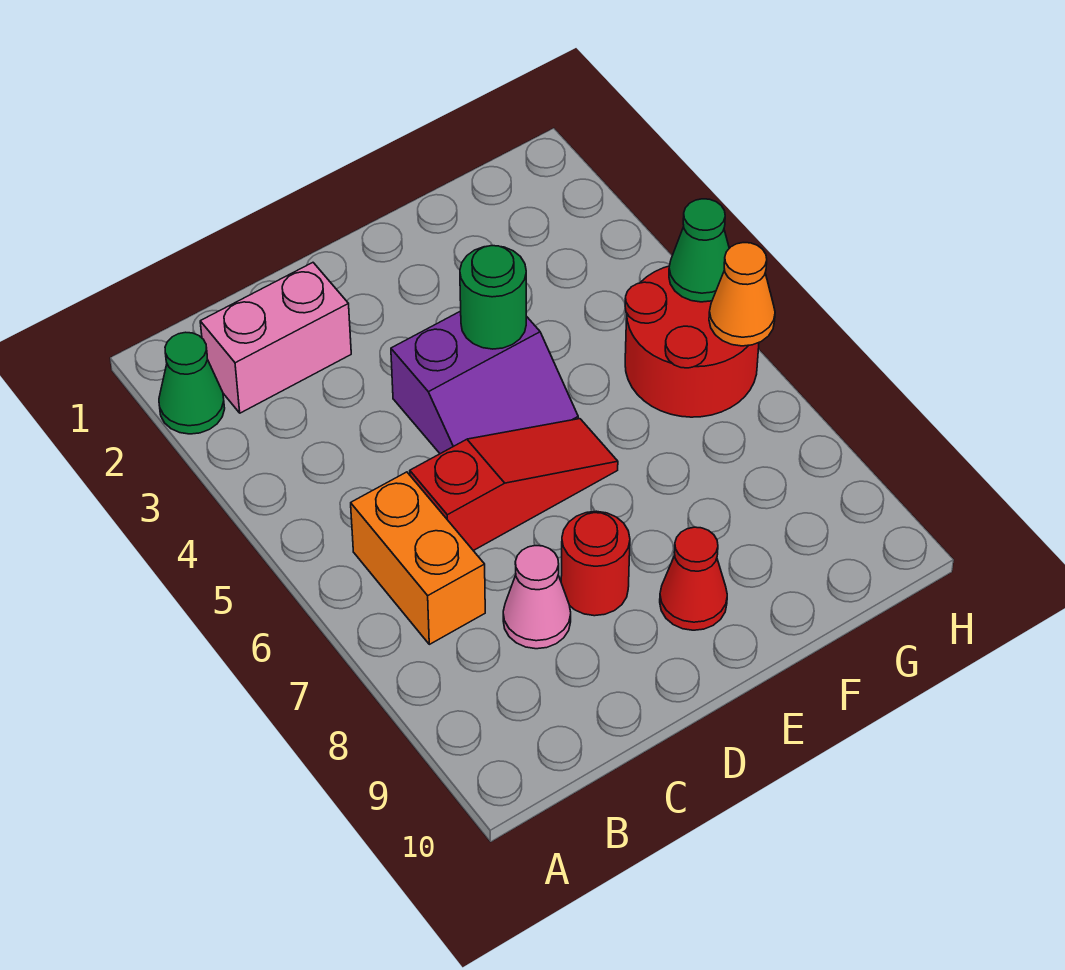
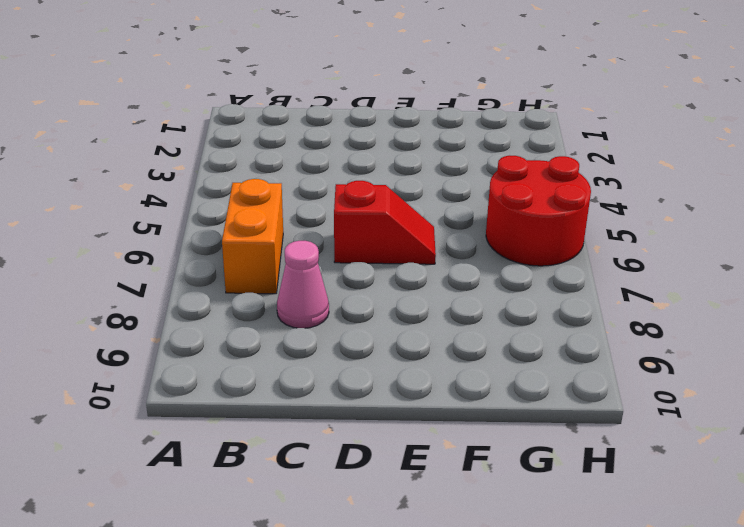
red slope D6:E6 level 1 top D -> red slope C6:E6 level 1 top C
none -> green cone A2 level 1
none -> pink brick B2:C2 level 1
none -> purple slope D4:E5 level 1 top 4

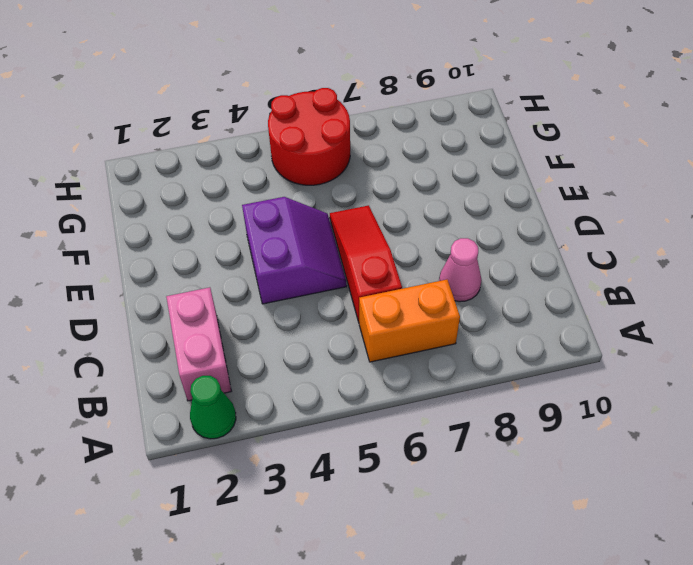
none -> red round brick D8 level 1
none -> red cone E9 level 1
none -> green round brick E4 level 2

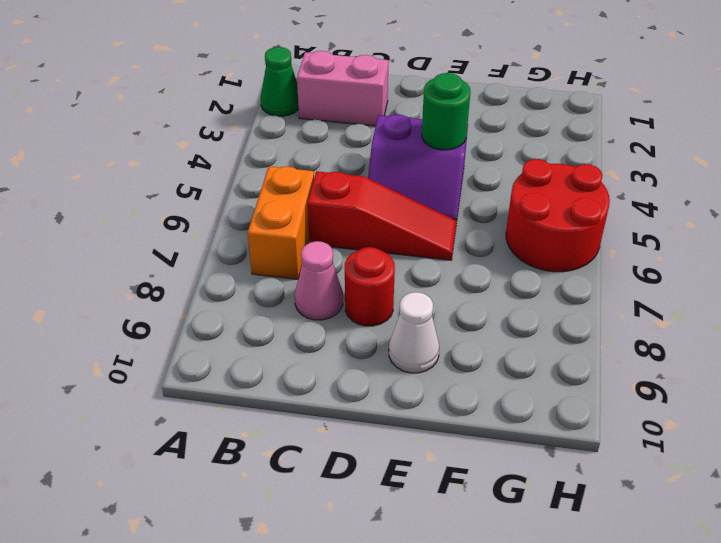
white cone E9 level 1 -> red cone E9 level 1
none -> green cone H5 level 2
none -> orange cone H6 level 2

